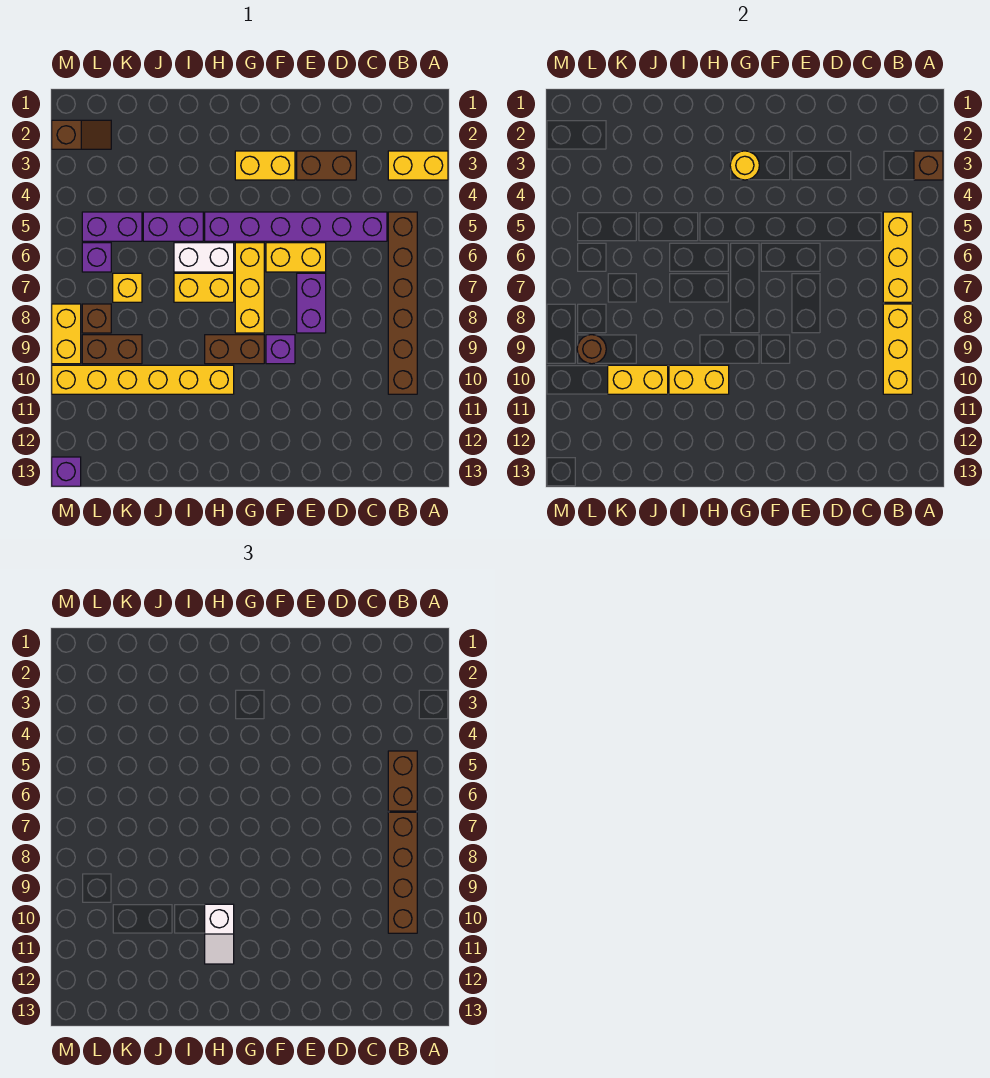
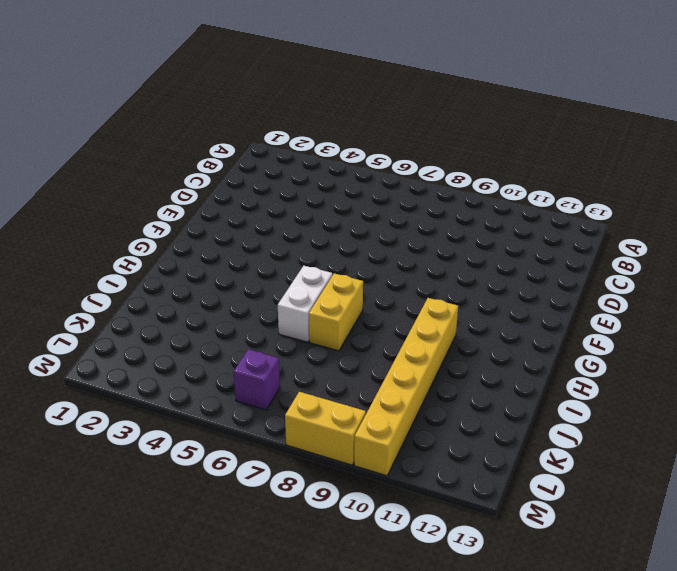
none -> yellow brick A3:B3 level 1
none -> brown brick B5:B10 level 1
none -> purple brick C5:H5 level 1
none -> brown brick D3:E3 level 1

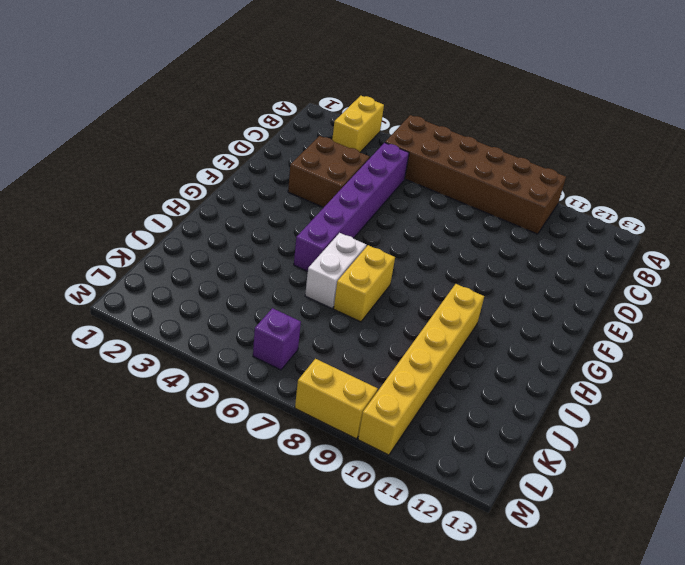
brown brick A5:B10 level 1 -> brown brick B5:B10 level 1
brown brick D3:E4 level 1 -> brown brick D3:E3 level 1
none -> yellow brick E6:F6 level 1
none -> purple brick E7:E8 level 1
none -> yellow brick F3:G3 level 1
none -> purple brick F9 level 1

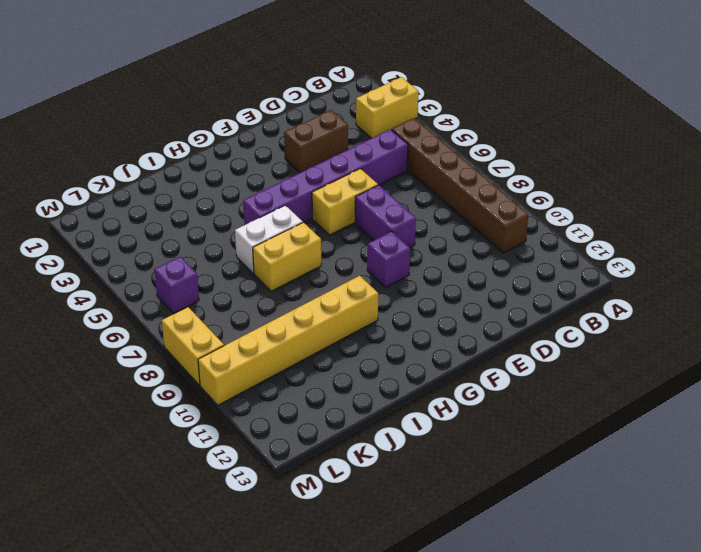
none -> yellow brick F3:G3 level 1
none -> yellow brick G6:G8 level 1
none -> brown brick G9:H9 level 1
none -> purple brick I5:J5 level 1

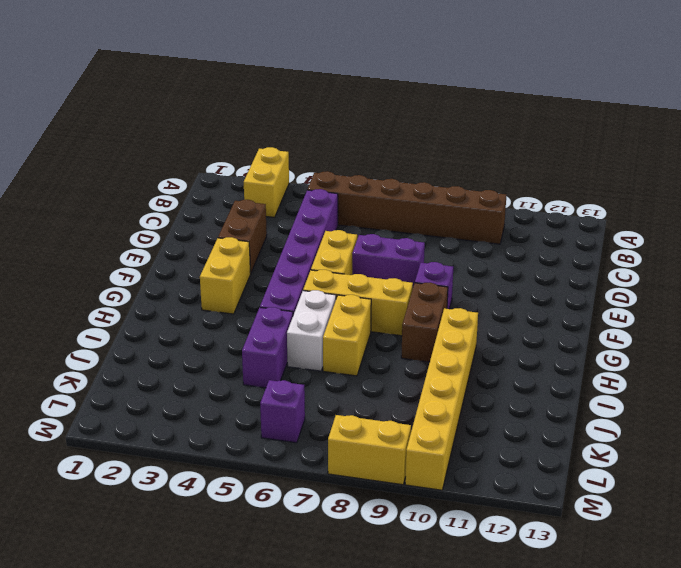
none -> purple brick K5:L5 level 1
none -> yellow brick K7 level 1
none -> brown brick K9:L9 level 1
none -> brown slope L2:M2 level 1 top M

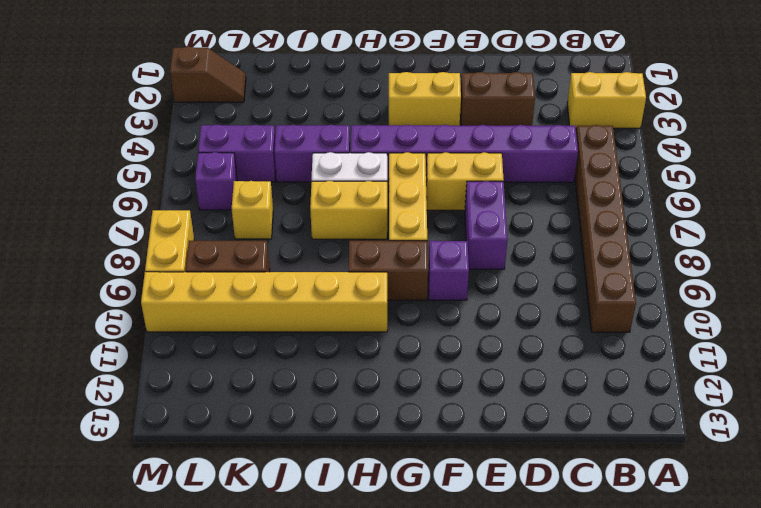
none -> brown brick L8 level 1
none -> purple brick M13 level 1
none -> brown brick A3 level 2
none -> yellow brick B5:B7 level 2

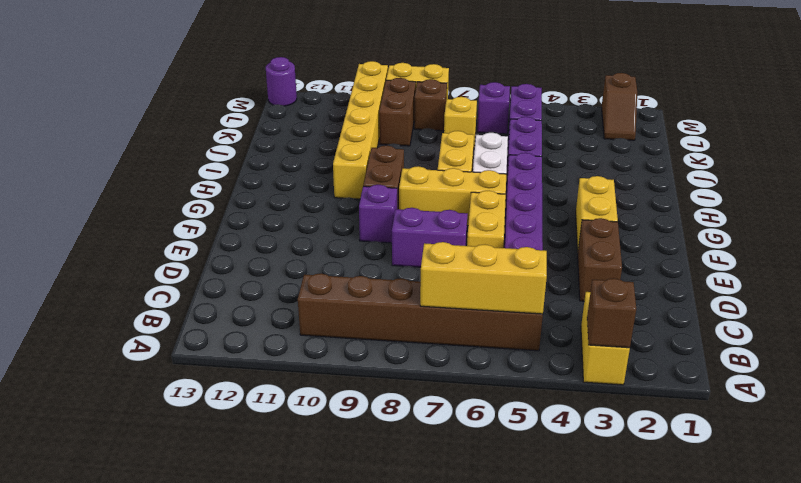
purple round brick M13 level 1 -> purple brick M13 level 1
none -> yellow brick B8:B10 level 2
none -> yellow round brick G3 level 2
none -> yellow brick H10:I10 level 2
none -> yellow brick J10:K10 level 2

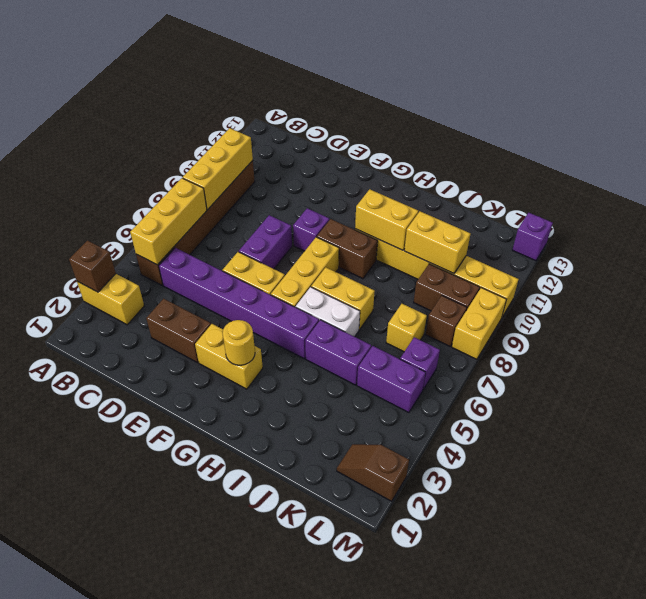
none -> brown round brick L9 level 2
none -> brown brick B5:B6 level 3
none -> brown brick B7:B10 level 3
none -> white slope H10:H11 level 3 top 10

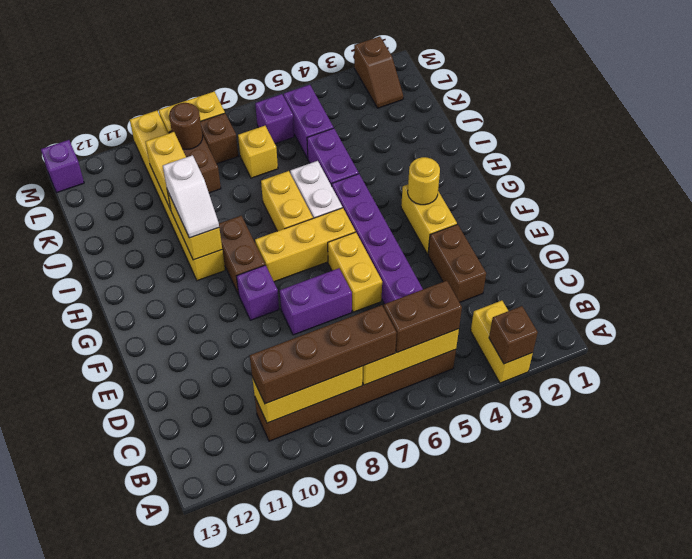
white slope H10:I10 level 3 top I -> white slope H10:H11 level 3 top 10

